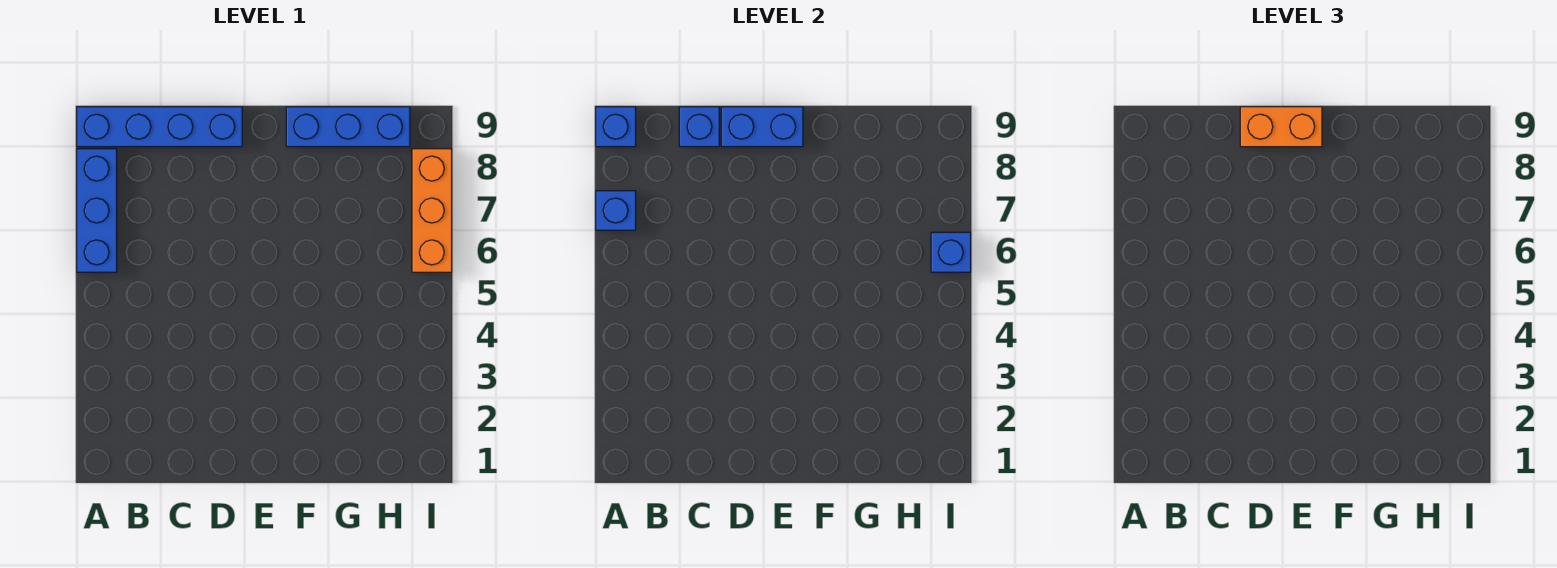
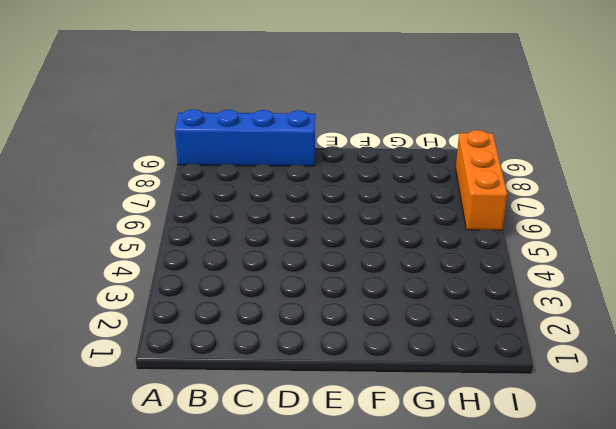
none -> blue brick A6:A8 level 1
none -> blue brick F9:H9 level 1

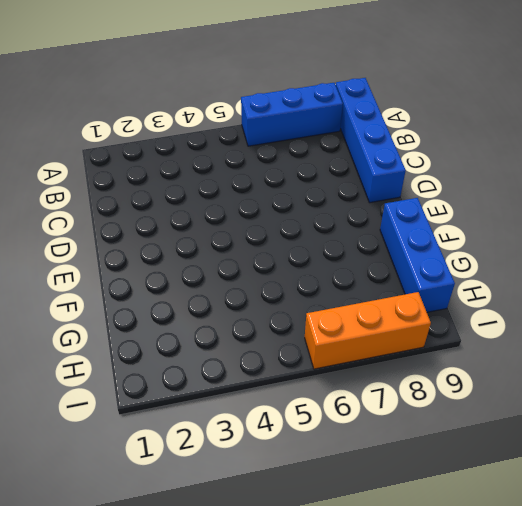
none -> blue brick A7 level 2
none -> blue brick A9 level 2

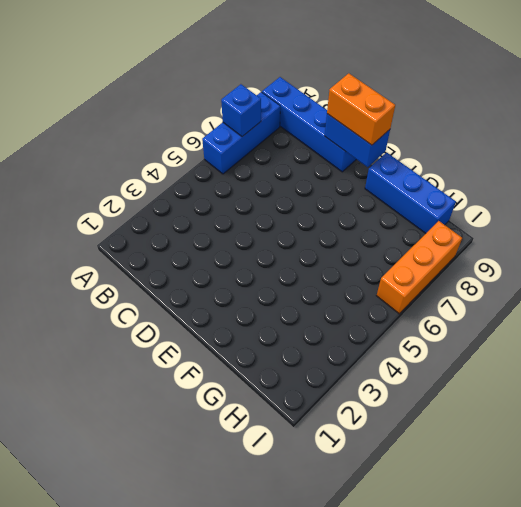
none -> blue brick A9 level 2
none -> blue brick C9 level 2

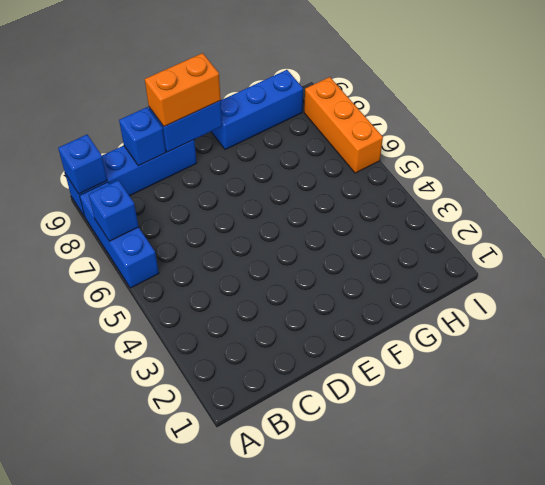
none -> blue brick I6 level 2

